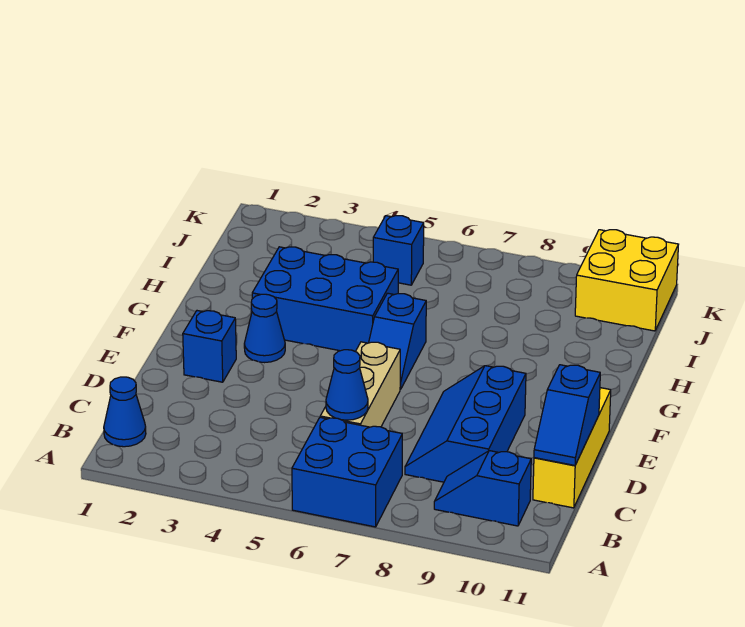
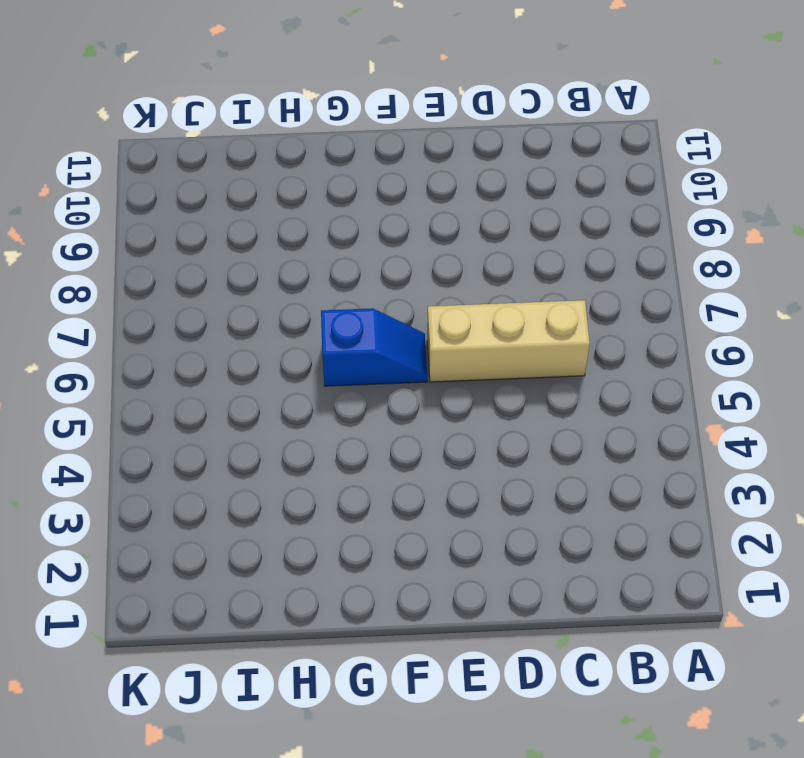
none -> blue brick A6:B7 level 1
none -> blue cone B1 level 1
none -> blue slope B9:B10 level 1 top 10

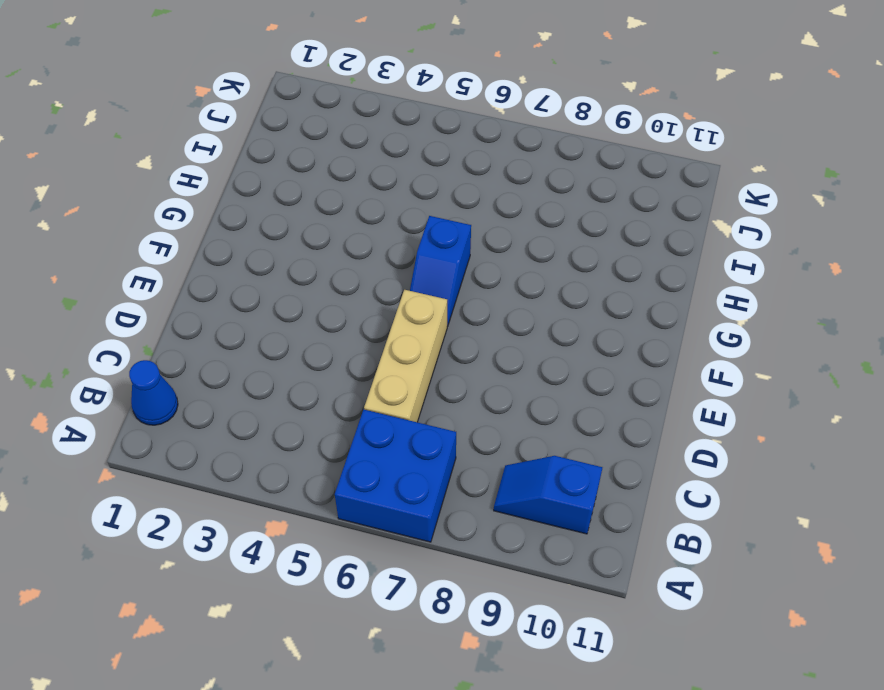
none -> blue slope C8:E9 level 1 top 9
none -> yellow brick C11:E11 level 1
none -> blue brick E2 level 1

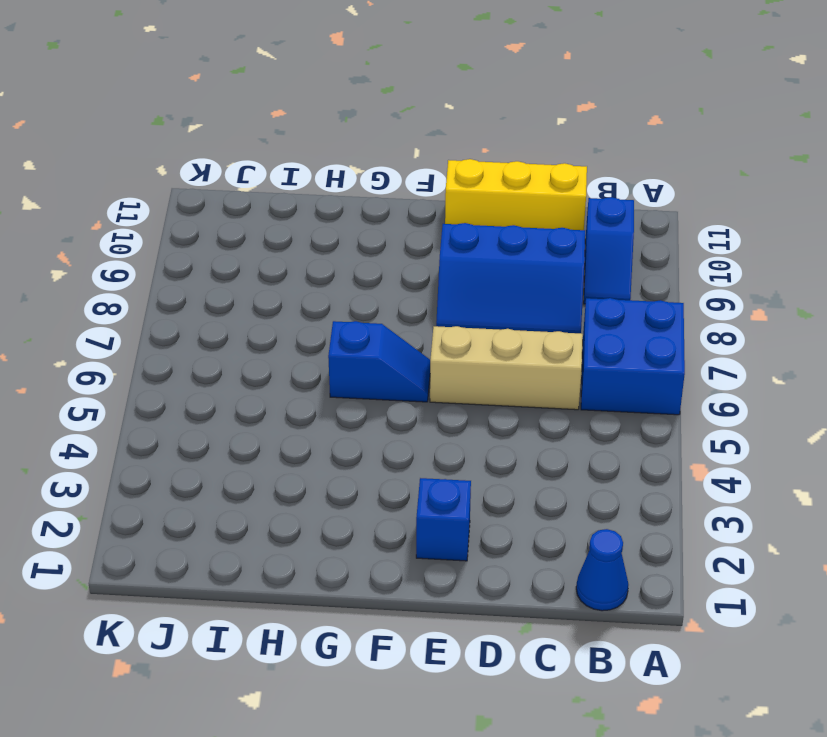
none -> blue cone F3 level 1
none -> blue brick G3:H5 level 1
none -> blue brick J5 level 1

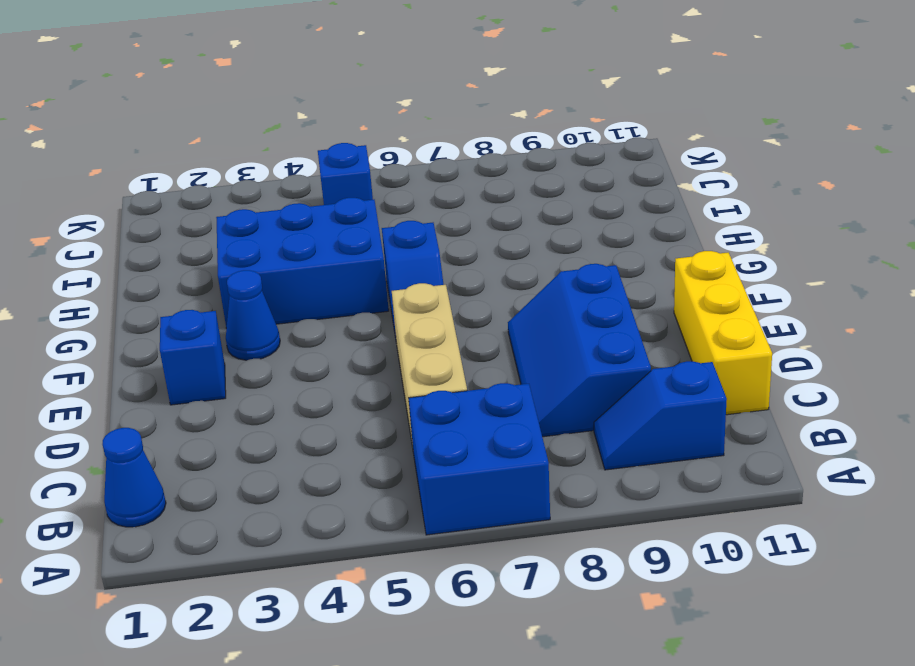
none -> yellow brick J10:K11 level 1
none -> blue cone C6 level 2
none -> blue slope C11:D11 level 2 top D

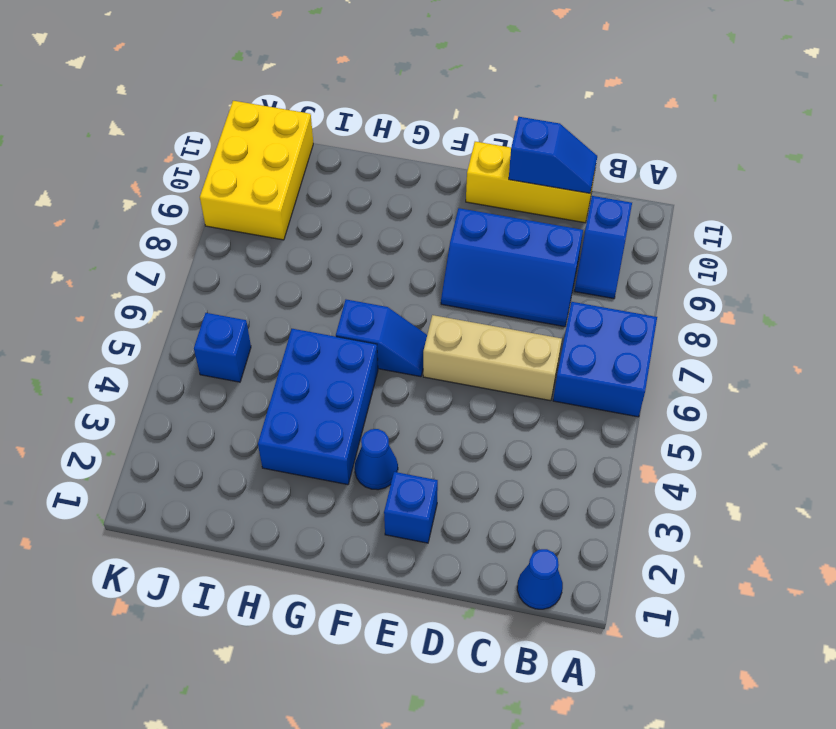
yellow brick J9:K11 level 1 -> yellow brick J10:K11 level 1
none -> blue cone C6 level 2

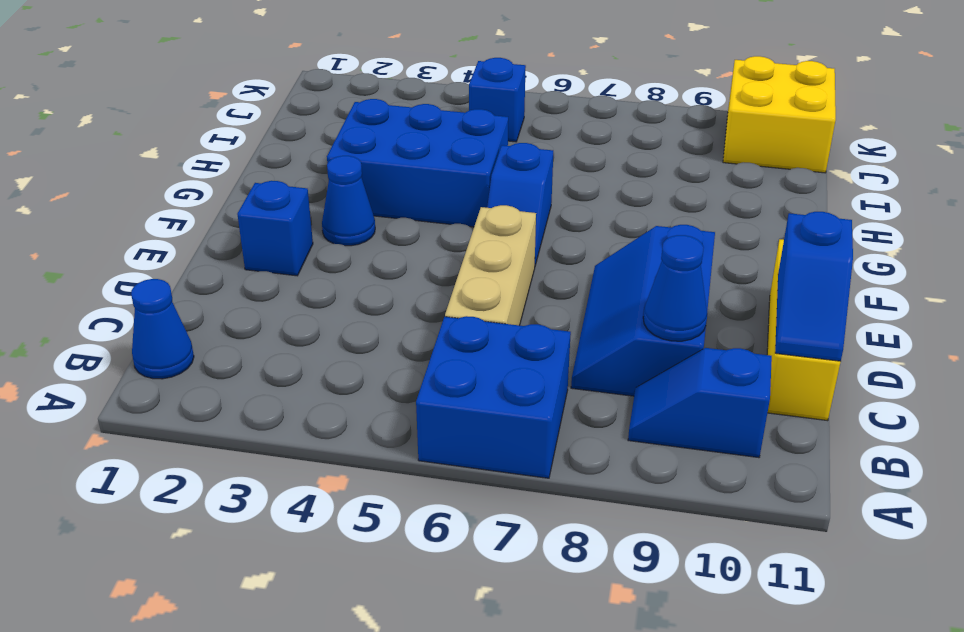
blue cone C9 level 2 -> blue cone C6 level 2

